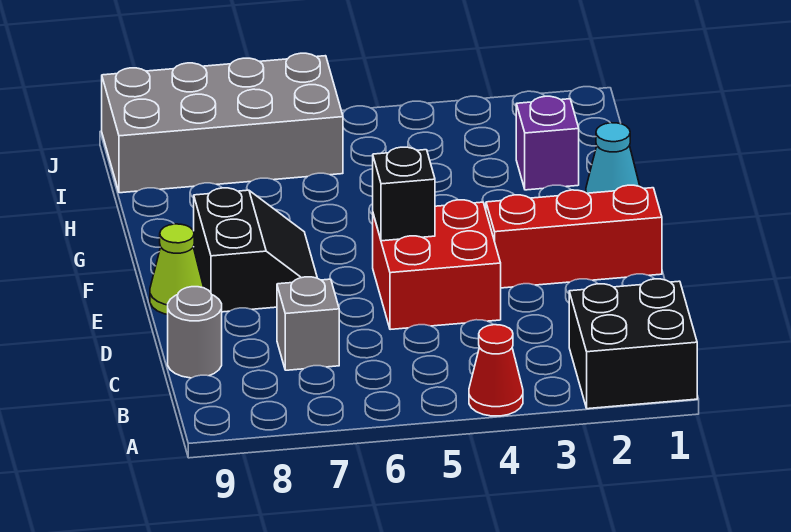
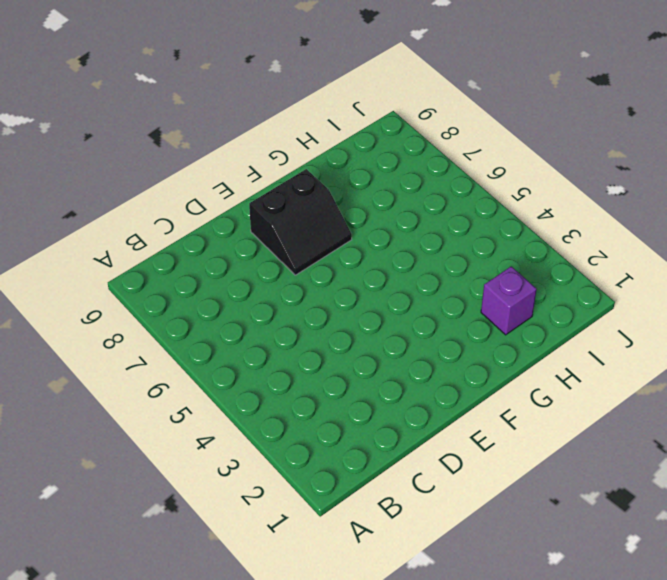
none -> black brick A1:B2 level 1
none -> red cone A4 level 1
none -> grey brick C7 level 1

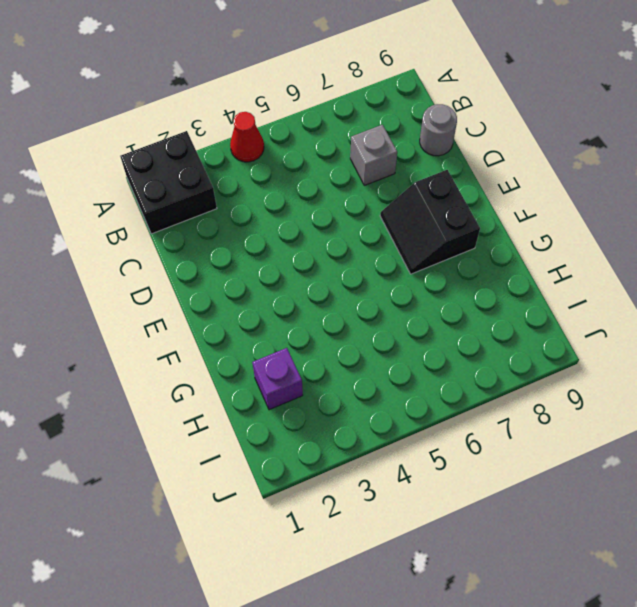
none -> red brick D4:E5 level 1
none -> red brick E1:E3 level 1
none -> lime cone E9 level 1

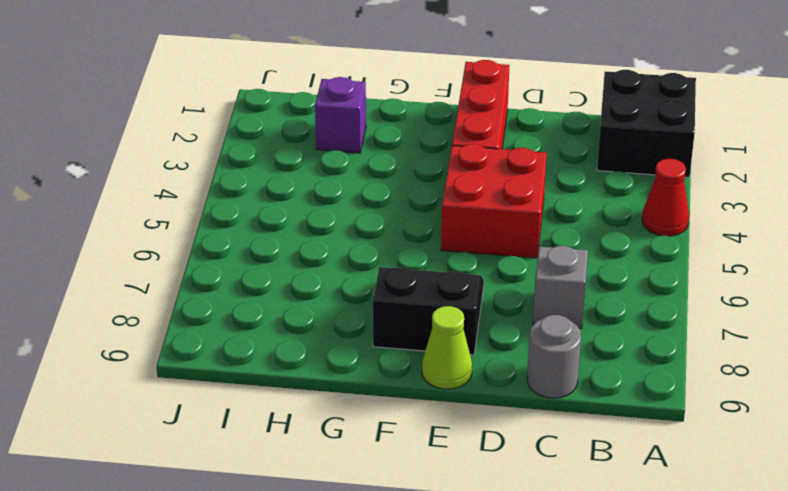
none -> cyan cone G1 level 1
none -> grey brick I6:J9 level 1
none -> black brick E5 level 2

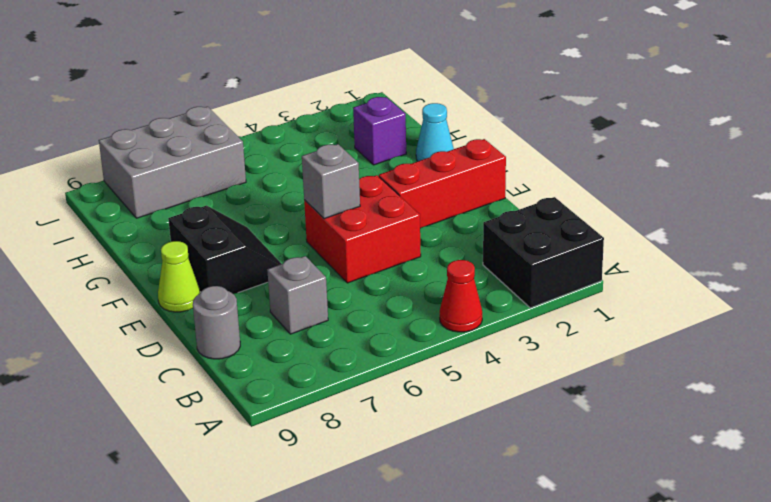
grey brick E5 level 2 -> black brick E5 level 2
grey brick I6:J8 level 1 -> grey brick I6:J9 level 1

